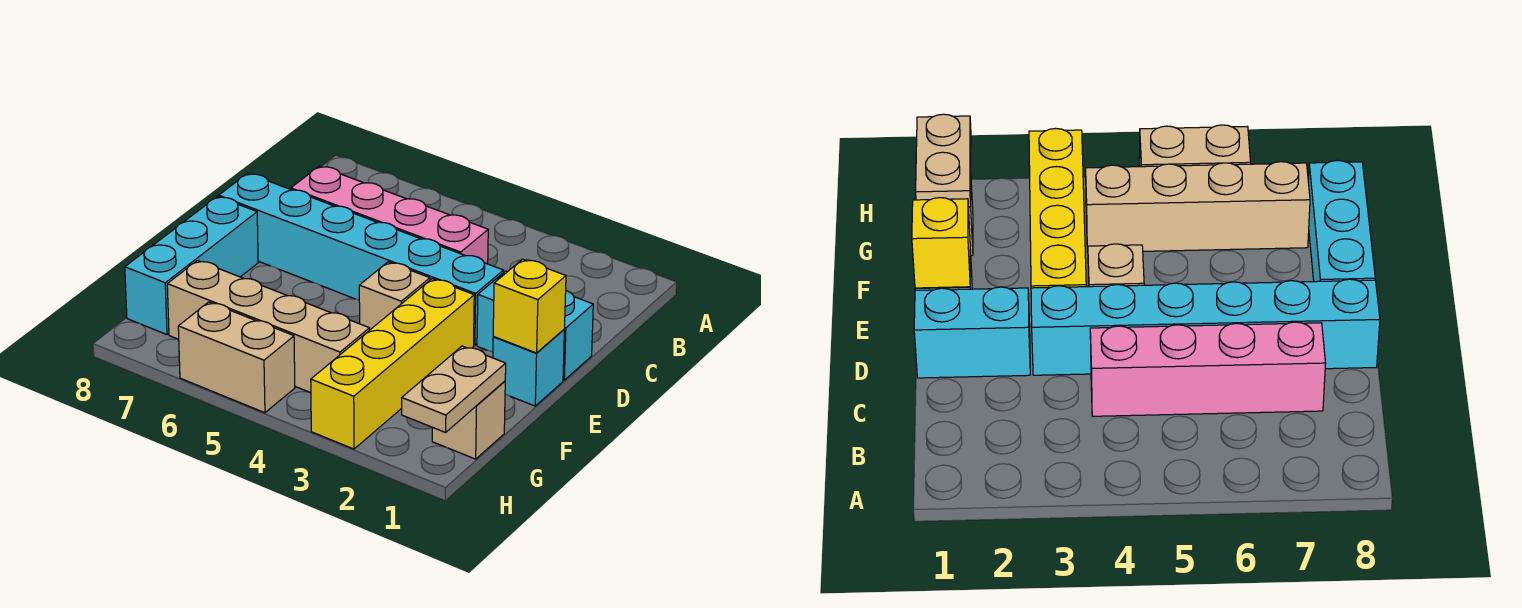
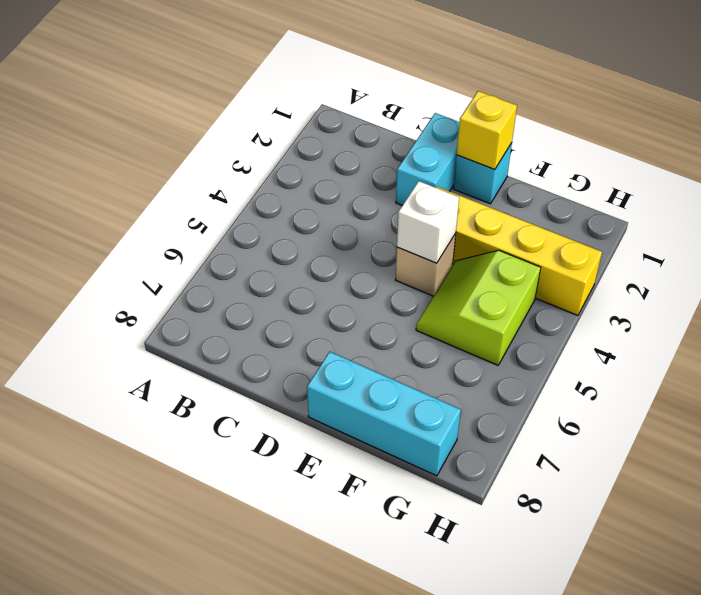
white brick E4 level 2 -> none
lime slope F4:G5 level 1 top G -> tan brick G4:G7 level 1
none -> pink brick C4:C7 level 1
none -> cyan brick D3:D8 level 1
none -> tan brick G1 level 1

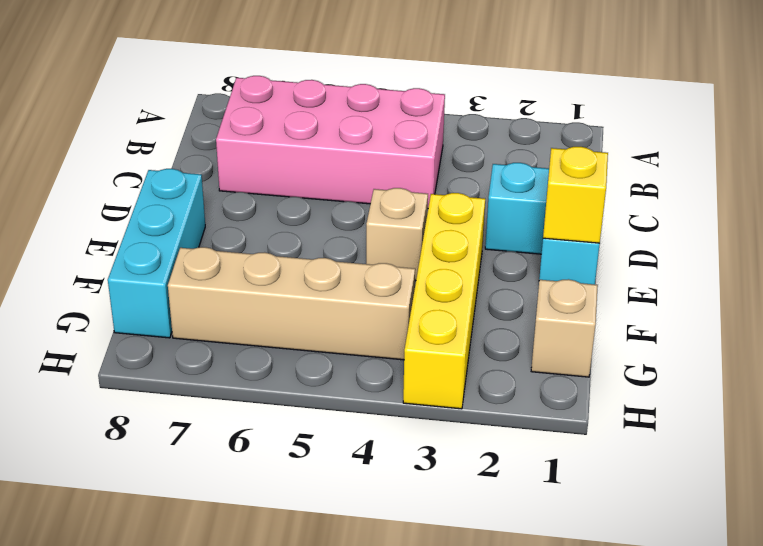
pink brick B4:C7 level 1 -> pink brick C4:C7 level 1
none -> cyan brick D3:D8 level 1
none -> tan brick H5:H6 level 1
none -> tan plate G1:H1 level 2

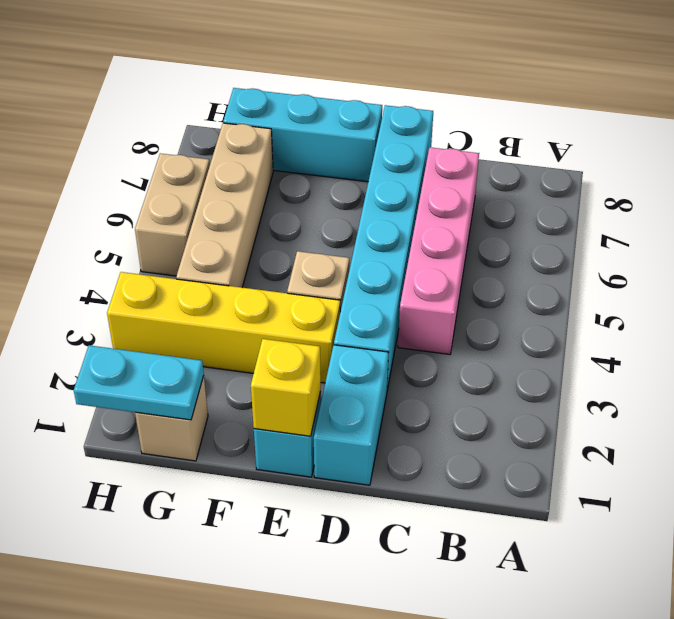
cyan plate G1:H1 level 2 -> tan plate G1:H1 level 2

